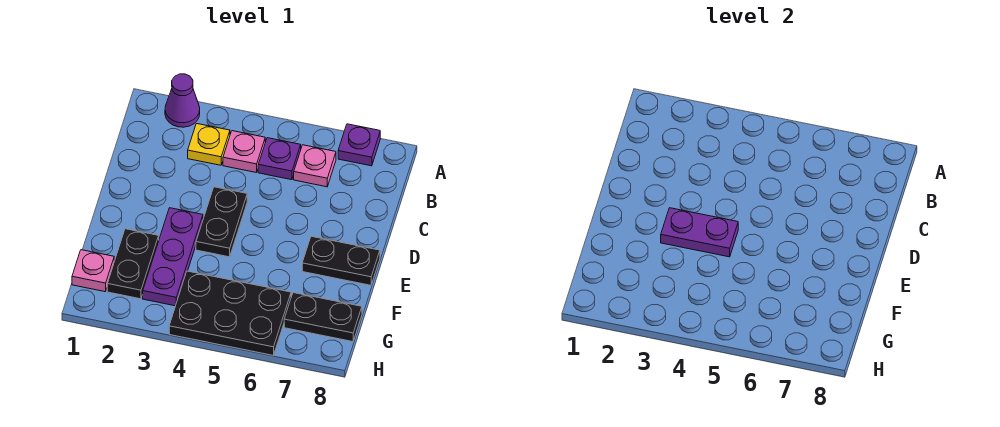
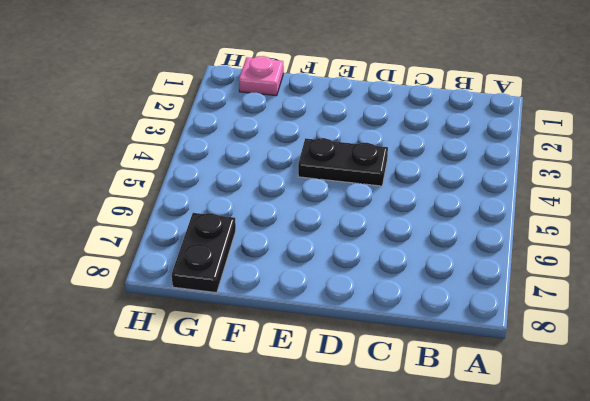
none -> purple cone A2 level 1
none -> purple plate A7 level 1
none -> yellow plate B3 level 1

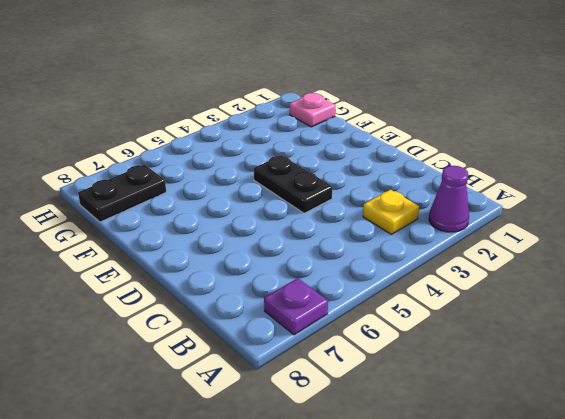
none -> pink plate B4 level 1
none -> purple plate B5 level 1
none -> pink plate B6 level 1

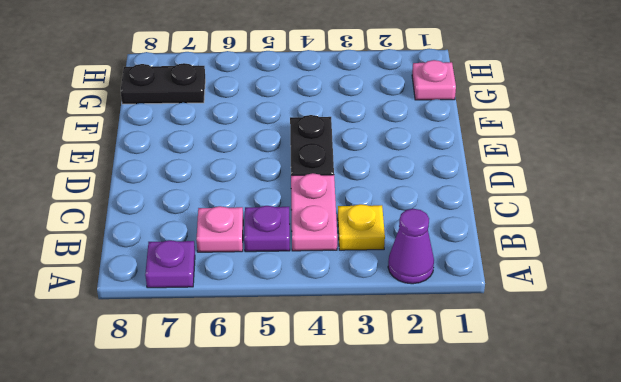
pink plate B4:C4 level 1 -> pink plate B4 level 1
none -> purple plate E3:G3 level 1
none -> black plate E7:E8 level 1
none -> black plate F2:G2 level 1

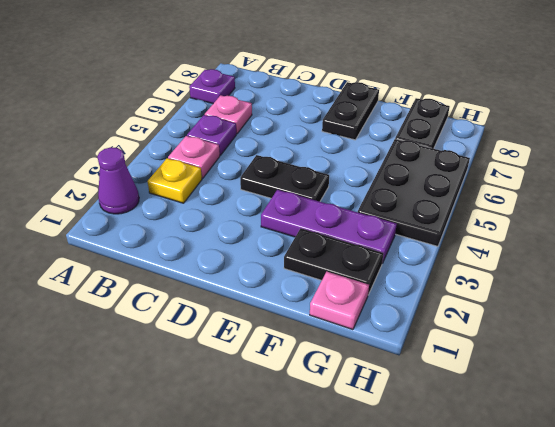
none -> purple plate E3:E4 level 2

